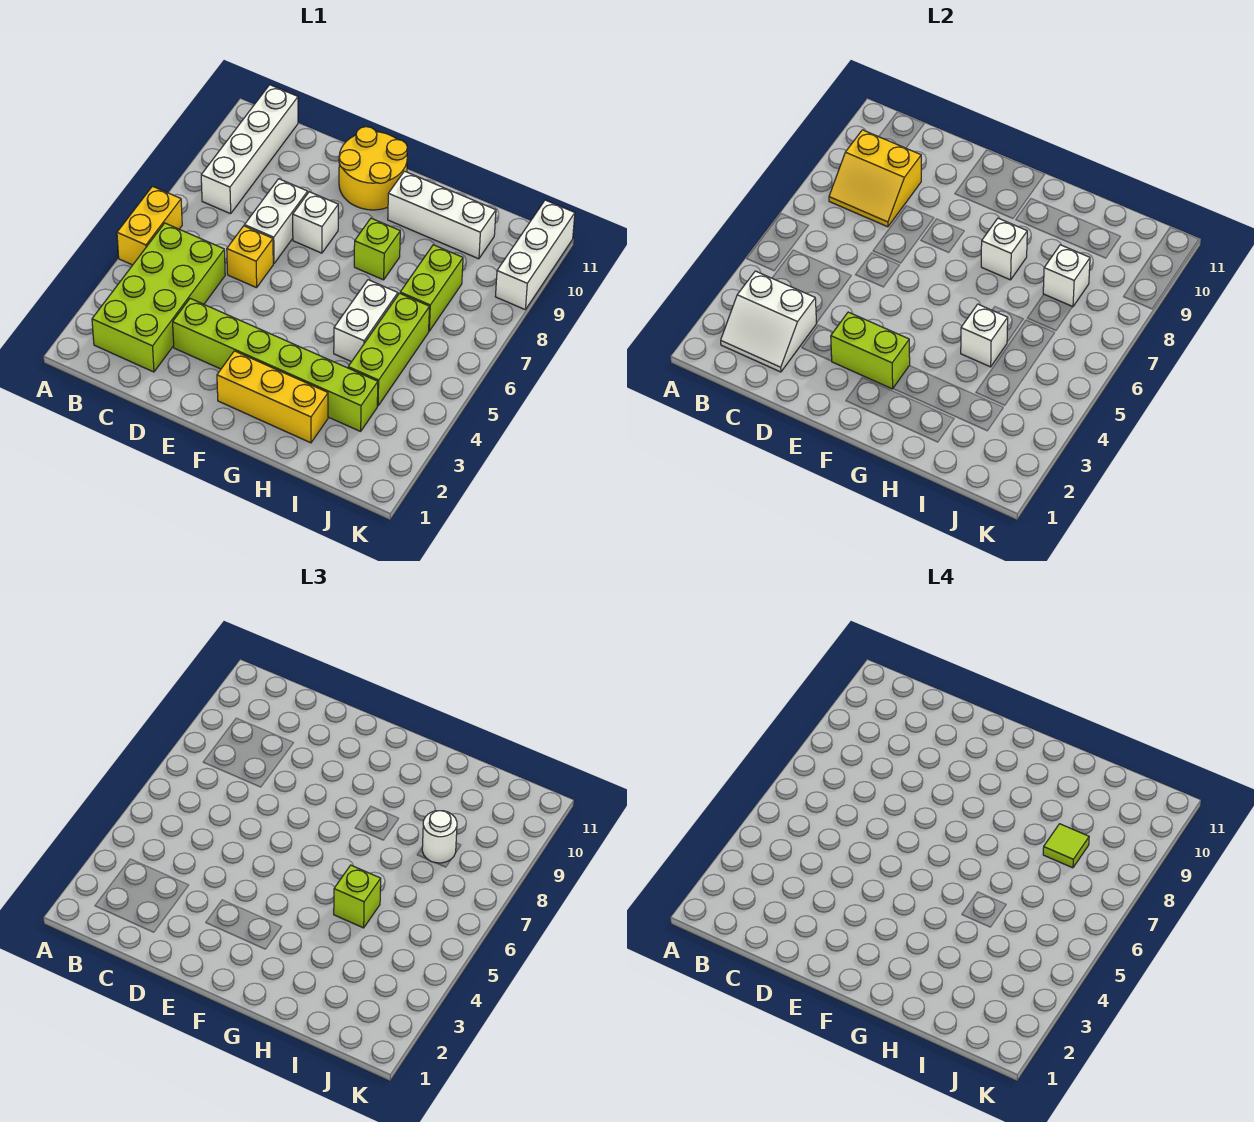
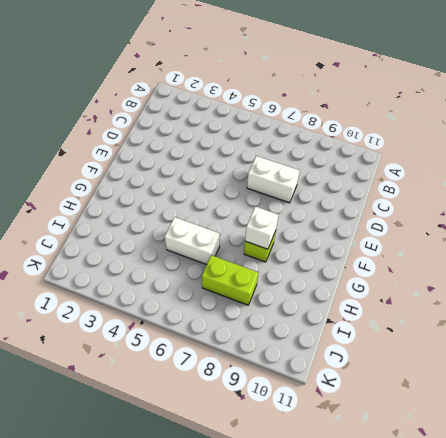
none -> yellow brick A5:A6 level 1
none -> lime brick B2:C5 level 1
none -> white brick B8:B11 level 1

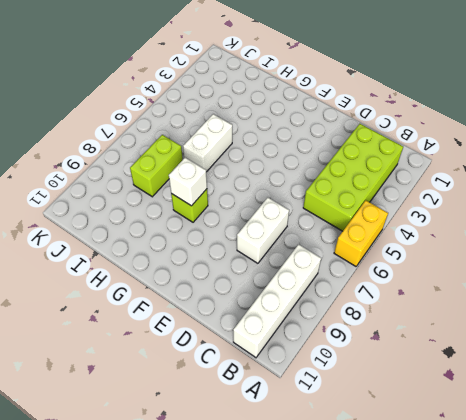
none -> lime brick D3:I3 level 1
none -> yellow brick D6 level 1
none -> white brick E8 level 1

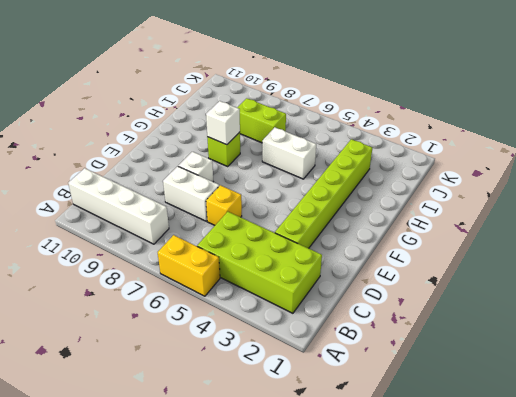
none -> yellow round brick E10:F11 level 1
none -> yellow brick F2:H2 level 1
none -> white brick G10:I10 level 1

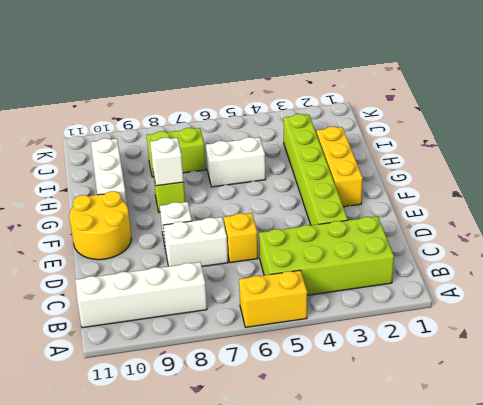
none -> lime brick I4:I6 level 1
none -> white brick K9:K11 level 1
none -> white slope B2:C3 level 2 top 3

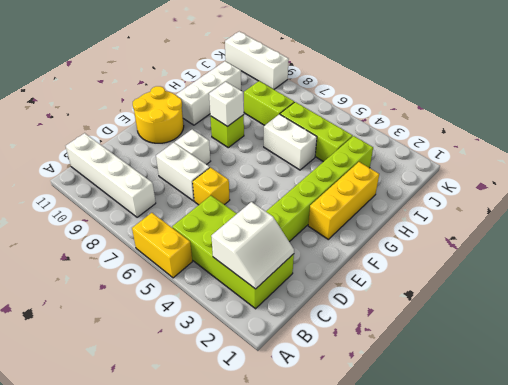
none -> yellow slope B8:C9 level 2 top 9
none -> lime brick E3:F3 level 2
none -> white brick H5 level 2

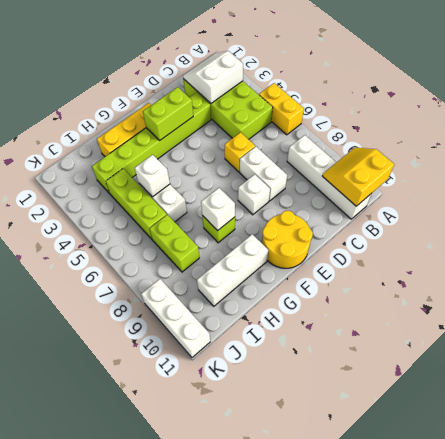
yellow slope A10:B11 level 2 top 11 -> yellow slope B8:C9 level 2 top 9
none -> white brick I8 level 2
none -> lime brick H5 level 3
none -> white round brick I8 level 3

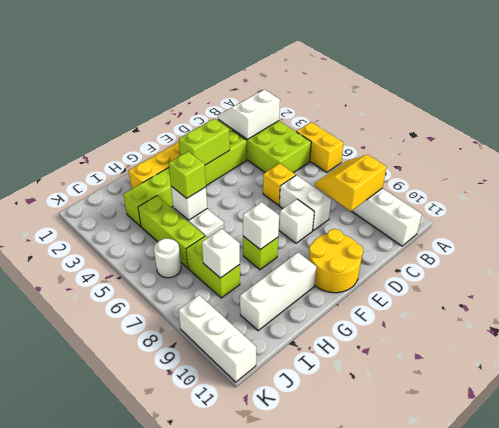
white round brick J6 level 1 -> white round brick I8 level 3
none -> lime tile I8 level 4

